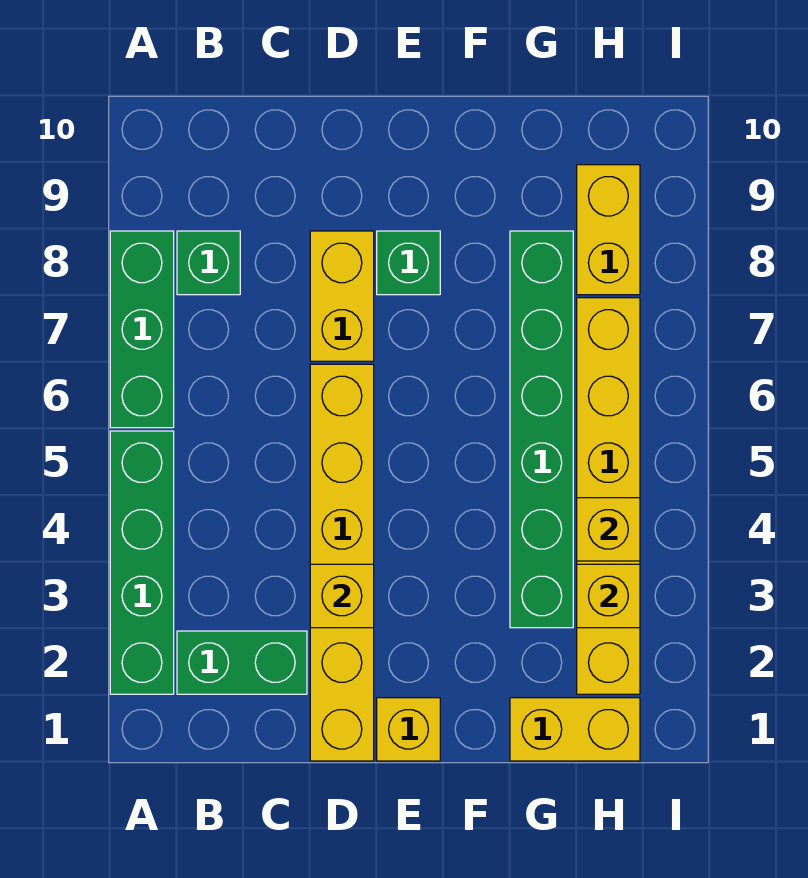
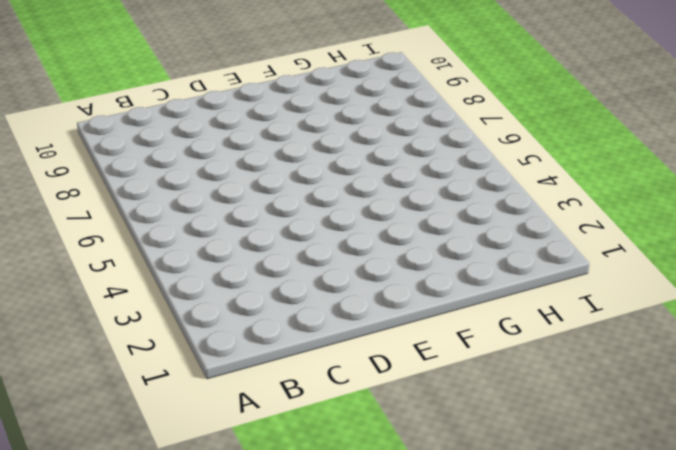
none -> green brick A2:A5 level 1
none -> green brick A6:A8 level 1
none -> green brick B2:C2 level 1

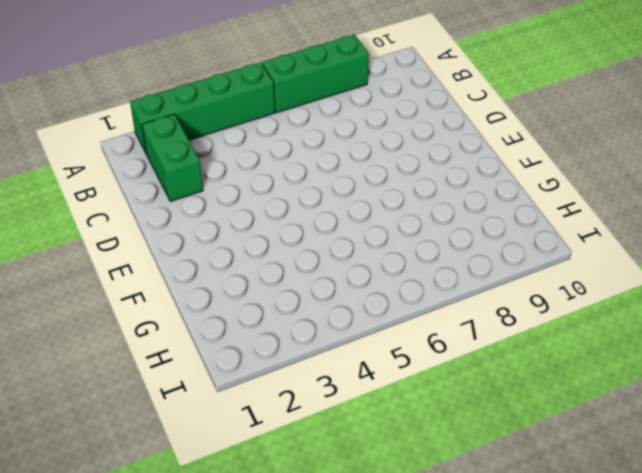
none -> green brick B8 level 1
none -> yellow brick D1:D6 level 1
none -> yellow brick D7:D8 level 1

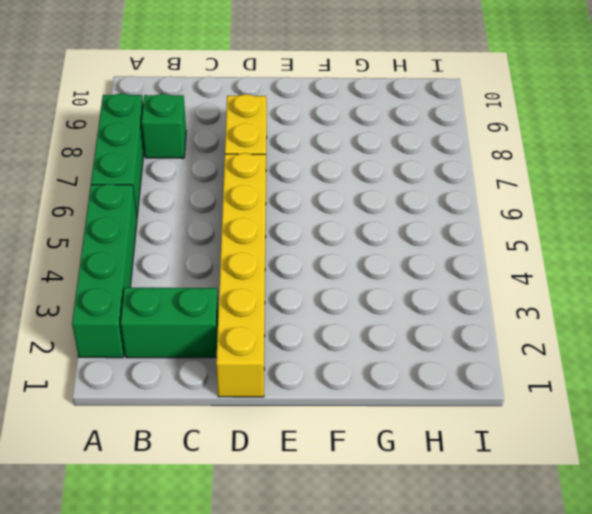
none -> yellow brick E1 level 1
none -> green brick E8 level 1
none -> yellow brick G1:H1 level 1

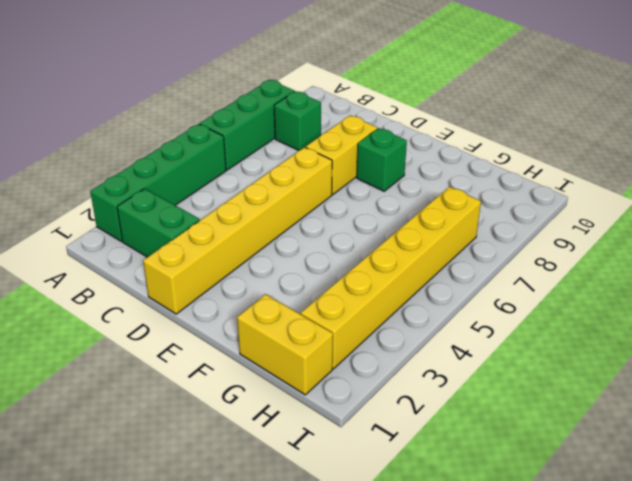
none -> yellow brick E1 level 1
none -> green brick G3:G8 level 1
none -> yellow brick H8:H9 level 1

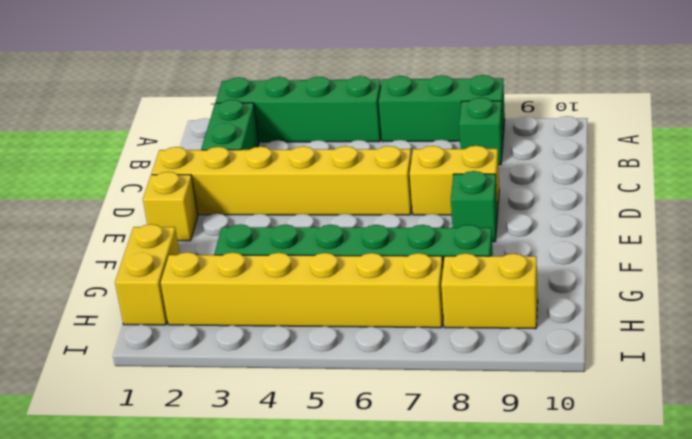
none -> yellow brick D3 level 2
none -> yellow brick H3 level 2
none -> yellow brick H4 level 2

